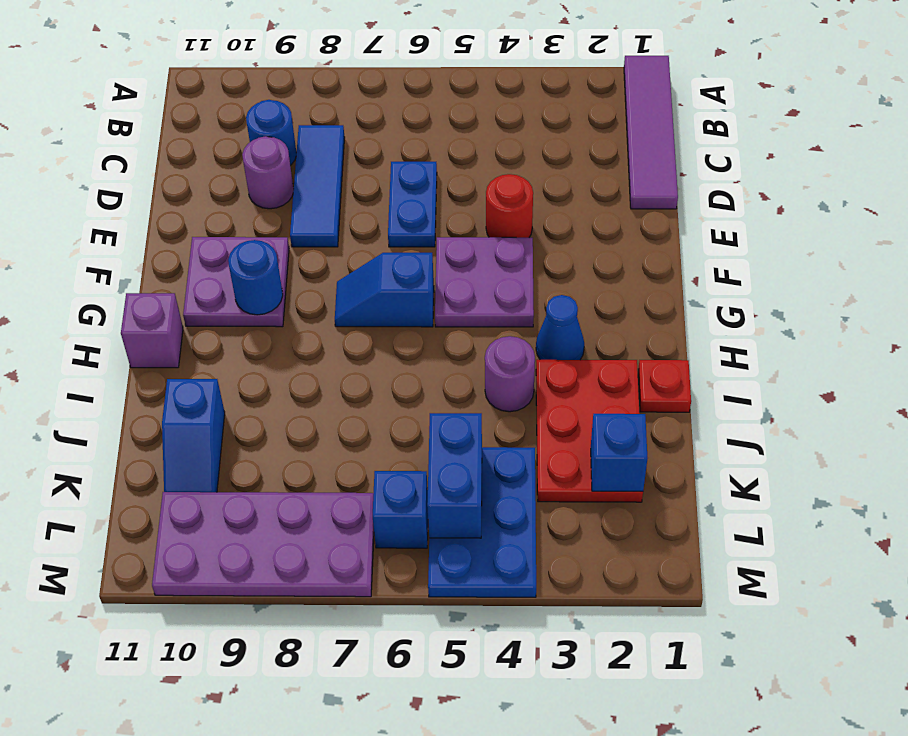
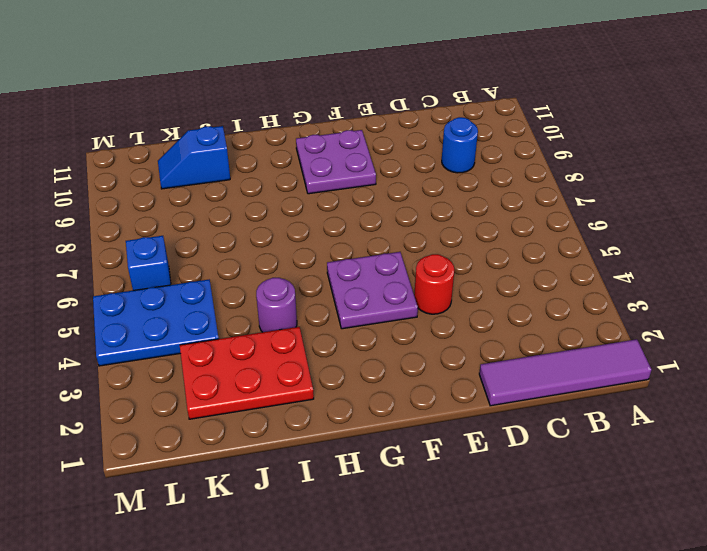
none -> blue tile C8:E8 level 1
none -> blue plate D6:E6 level 1
none -> purple round brick D9 level 1

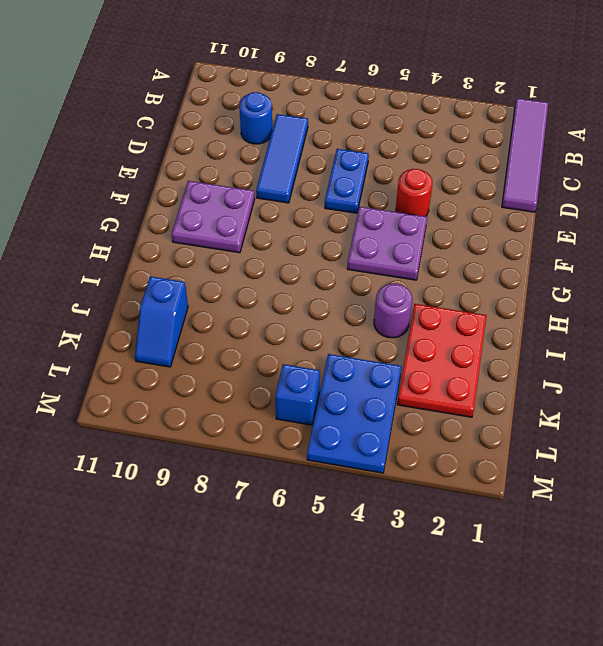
none -> purple round brick D9 level 1
none -> blue slope G6:G7 level 1 top 6
none -> blue cone H3 level 1

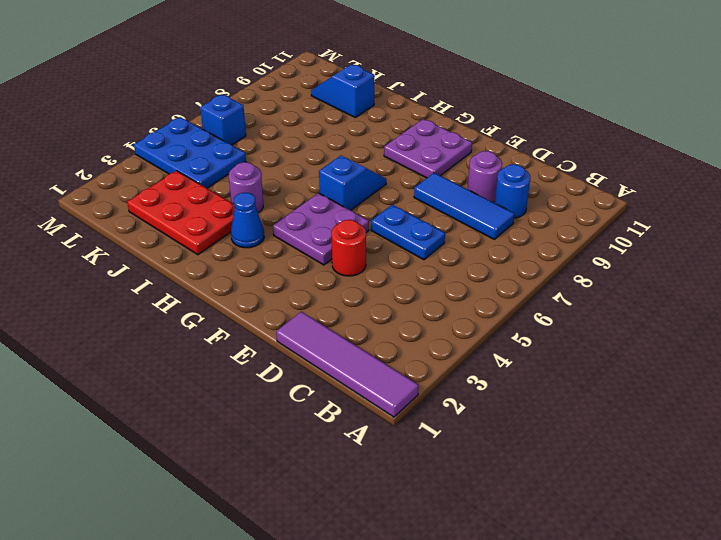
none -> purple brick H11 level 1
none -> red plate I1 level 1
none -> purple plate L7:M10 level 1

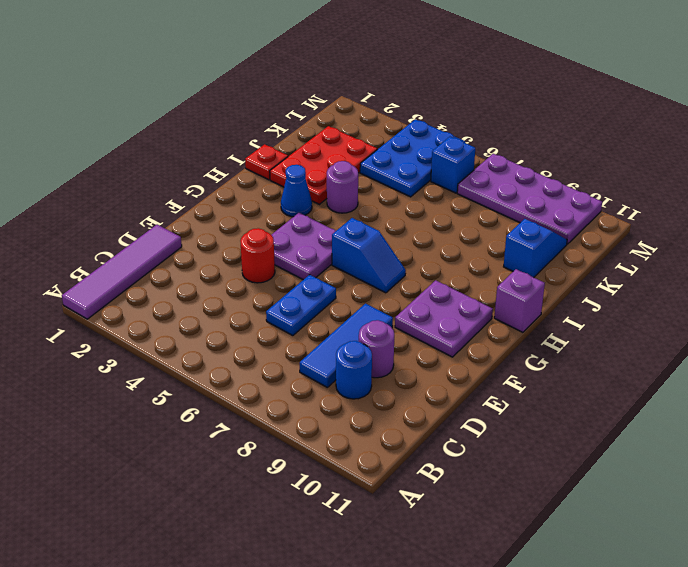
none -> blue round brick G9 level 2
none -> blue brick K2 level 2
none -> blue brick K5:L5 level 2

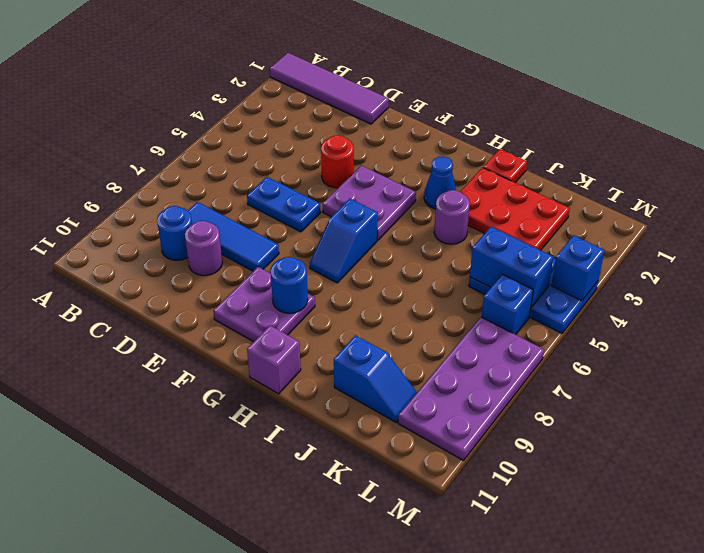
blue brick M4 level 2 -> blue brick K2 level 2

